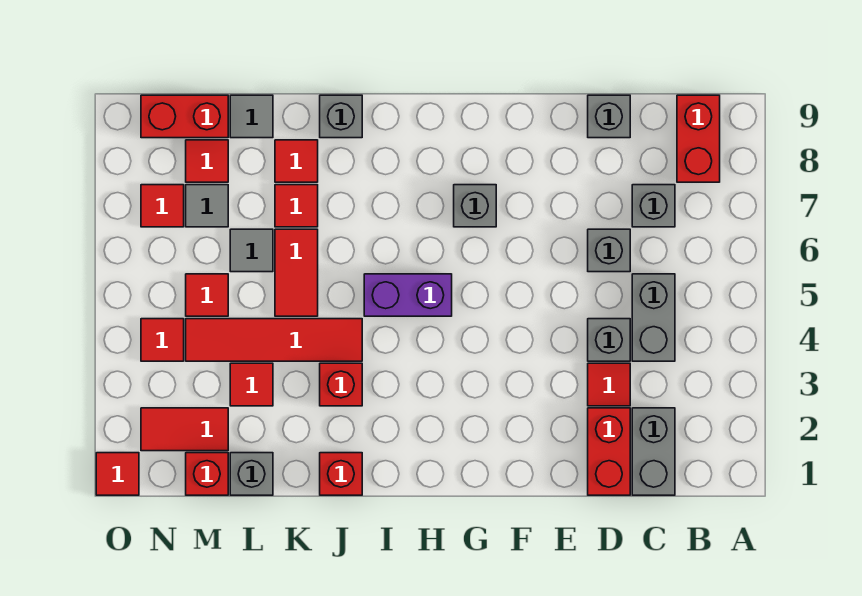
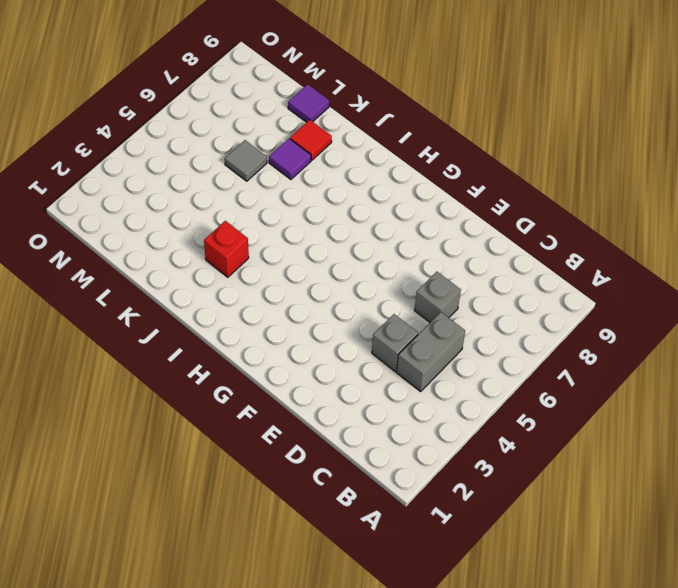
purple tile K7 level 1 -> red tile K7 level 1
purple tile L9 level 1 -> grey tile L9 level 1
none -> red brick B8:B9 level 1
none -> grey brick C1:C2 level 1
none -> grey brick C7 level 1
none -> red brick D1:D2 level 1

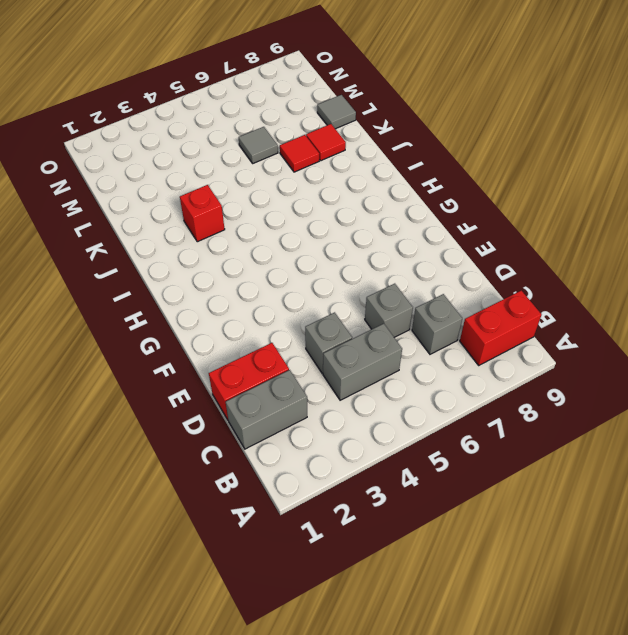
none -> red tile D3 level 1
none -> grey brick D9 level 1
none -> grey brick G7 level 1
none -> purple brick H5:I5 level 1

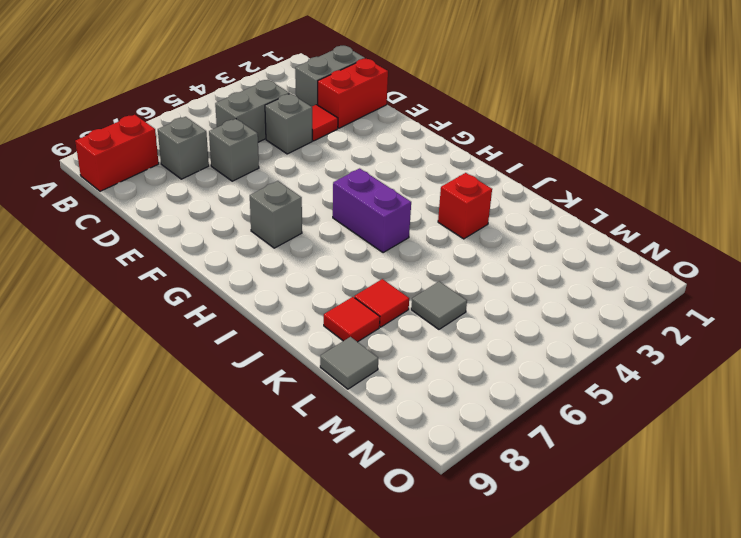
none -> grey brick D9 level 1
none -> red brick J1 level 1
none -> red tile J4:M4 level 1
none -> grey brick J9 level 1

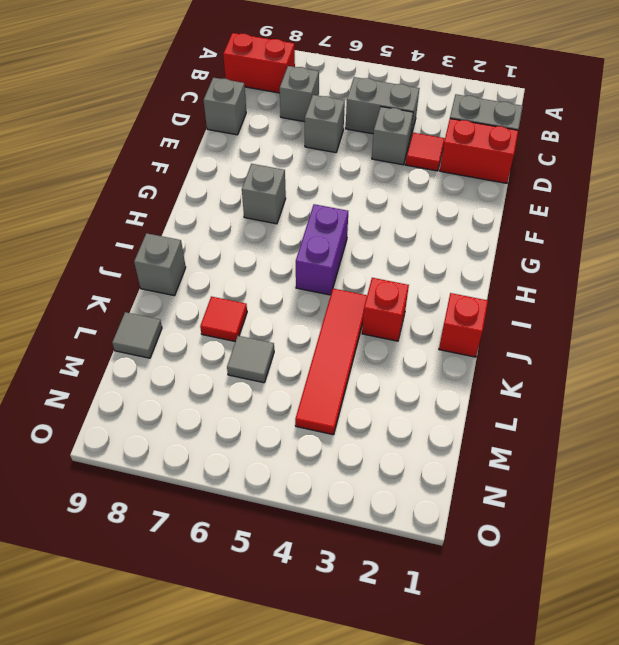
none -> red tile K5:K6 level 1
none -> red tile K8 level 1
none -> grey brick L1 level 1
none -> red tile L3 level 1

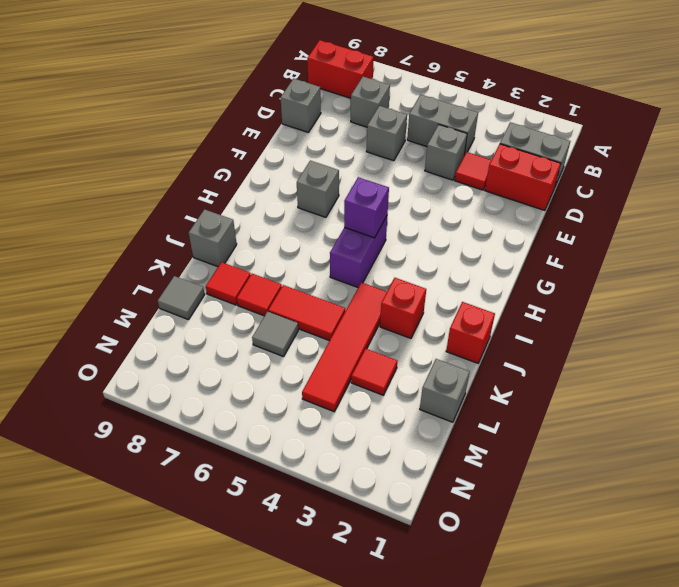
purple brick H5 level 2 -> none
none -> red brick M1 level 1
none -> red tile M2:N2 level 1
none -> red tile M5 level 1
none -> grey tile M7 level 1

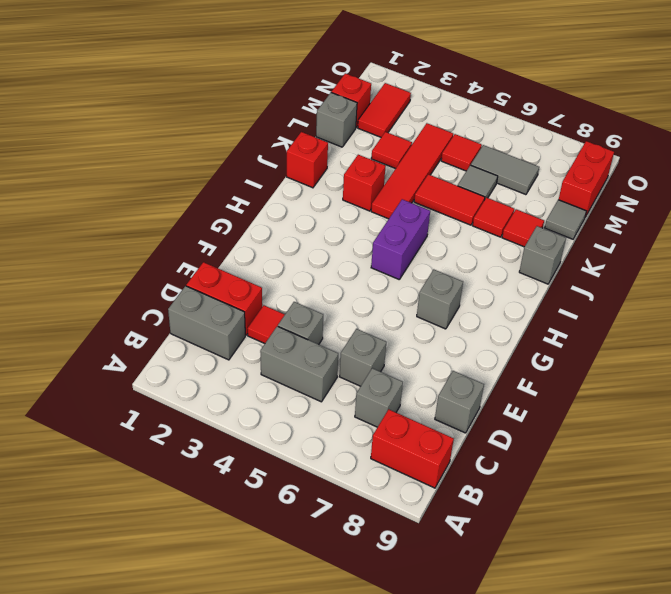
grey tile M6:M7 level 1 -> grey tile M7 level 1
none -> red tile M8 level 1
none -> red tile N4 level 1
none -> red tile N7 level 1
none -> red tile O1 level 1

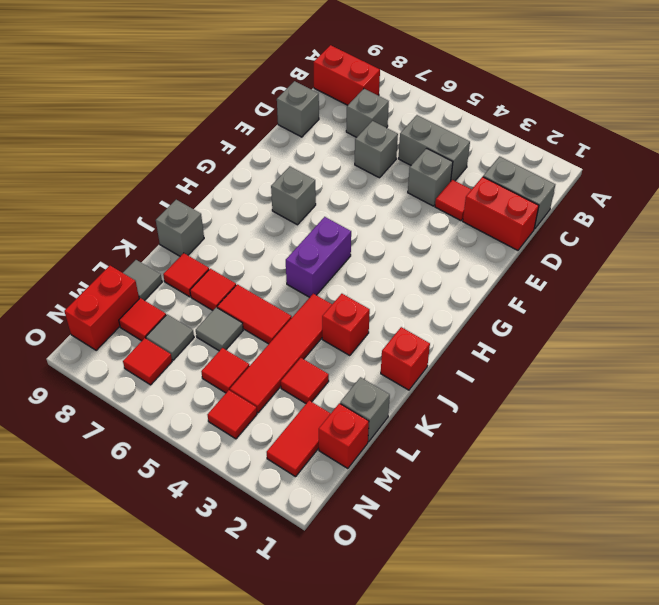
none -> red tile O1 level 1

